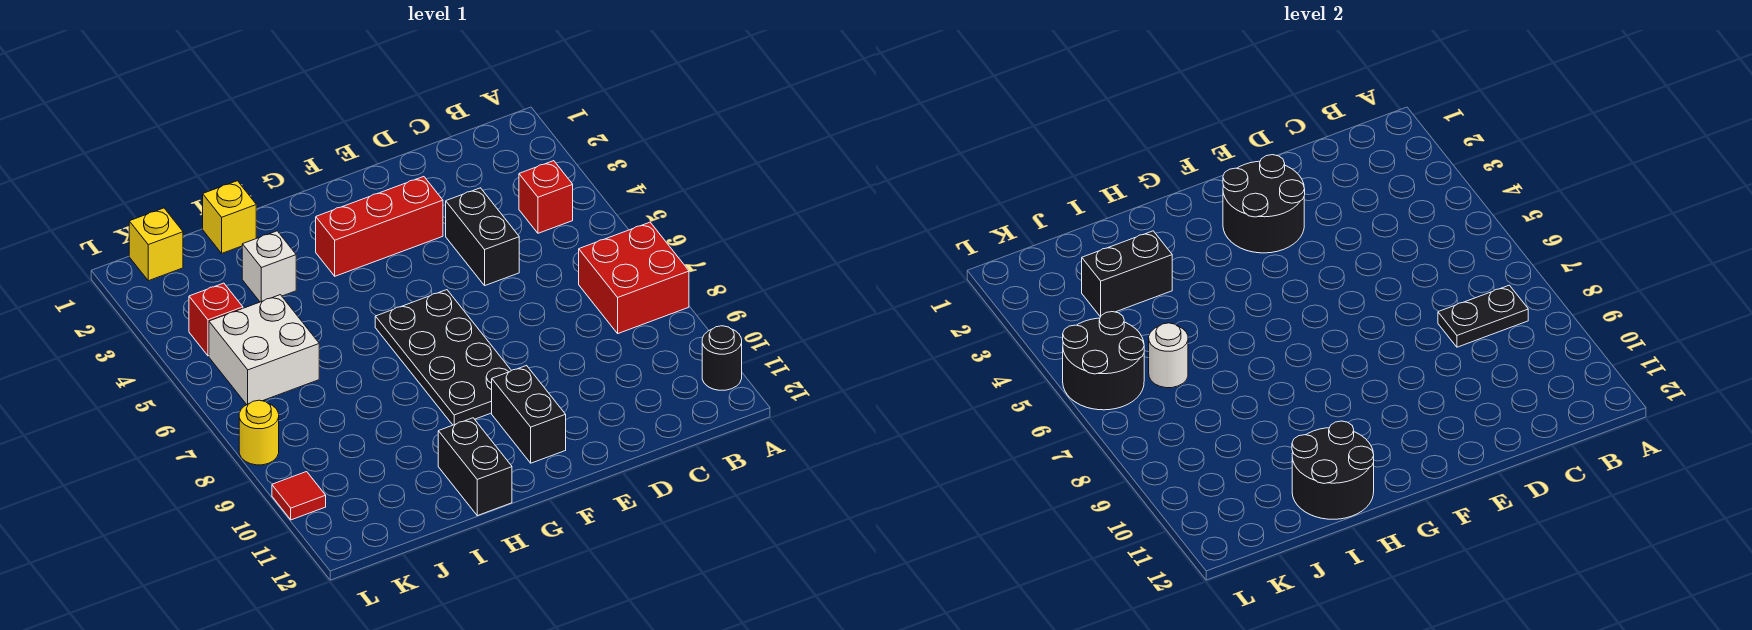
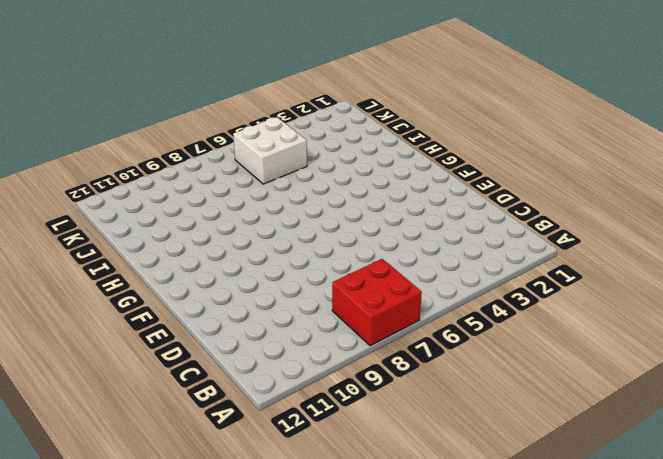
none -> black round brick A11 level 1
none -> red brick B4 level 1
none -> black brick D4:D5 level 1

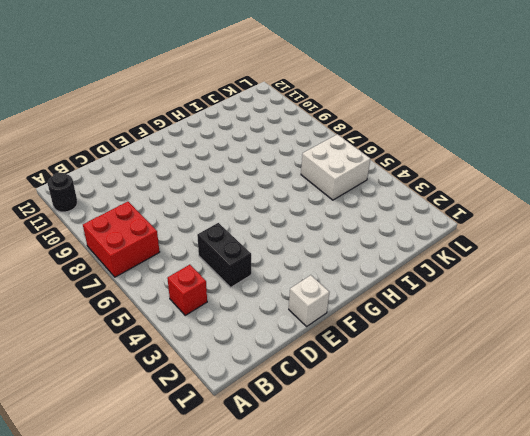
white brick E1 level 1 -> white brick I3 level 1
none -> red brick E3:G3 level 1
none -> black plate F6:G9 level 1
none -> black brick F10:F11 level 1

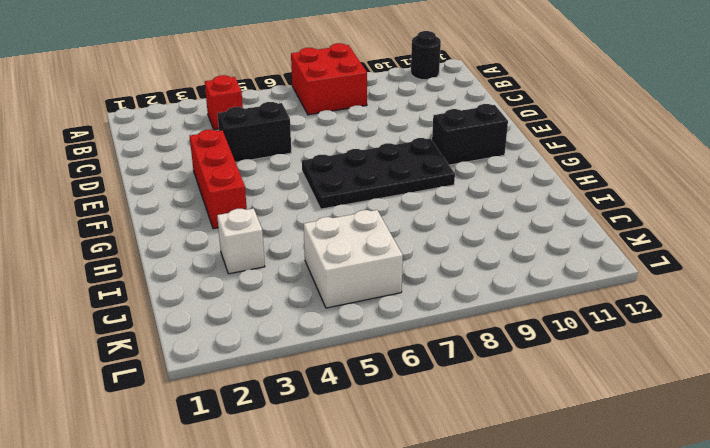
none -> black brick H11:H12 level 1
none -> yellow brick I1 level 1
none -> yellow brick K1 level 1

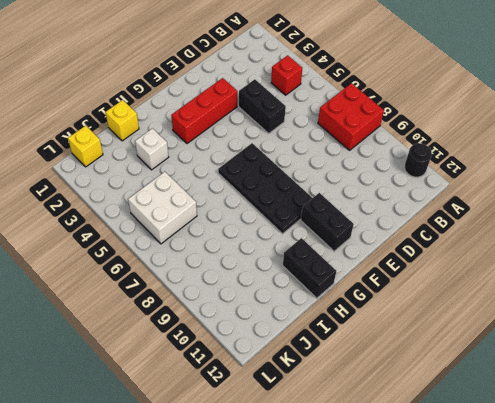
none -> red brick K4 level 1
none -> yellow round brick L8 level 1
none -> red tile L10 level 1

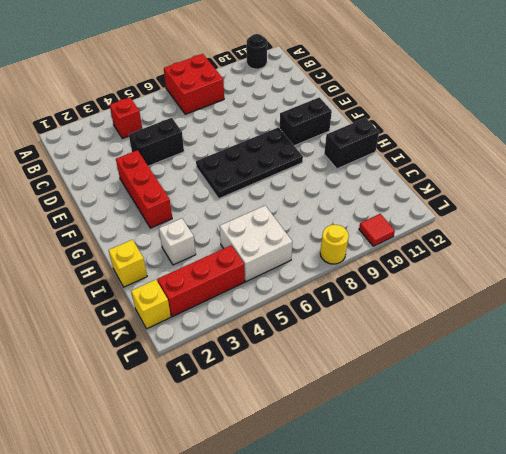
red brick K2:K4 level 1 -> red brick K4 level 1
none -> black plate B8:C8 level 2
none -> black round brick E2:F3 level 2
none -> black round brick H11:I12 level 2

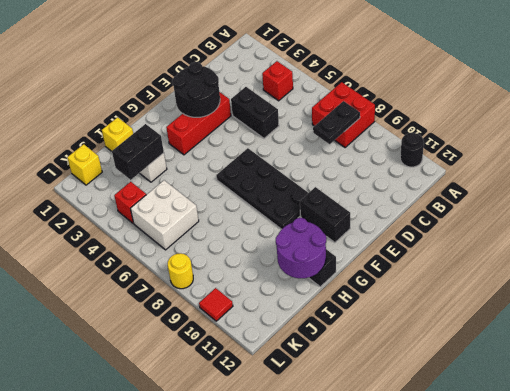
purple round brick H11:I12 level 2 -> black round brick H11:I12 level 2
none -> white round brick J6 level 2
none -> black round brick K5:L6 level 2

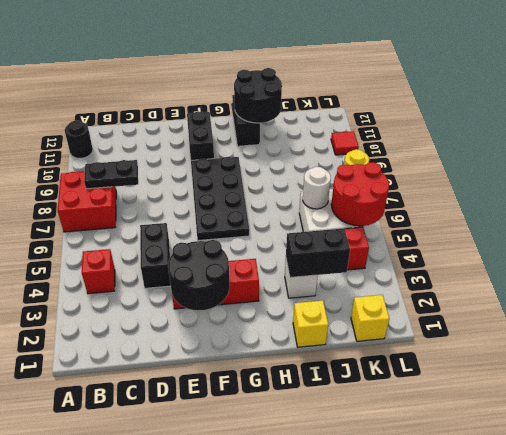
red round brick K5:L6 level 2 -> black round brick K5:L6 level 2

